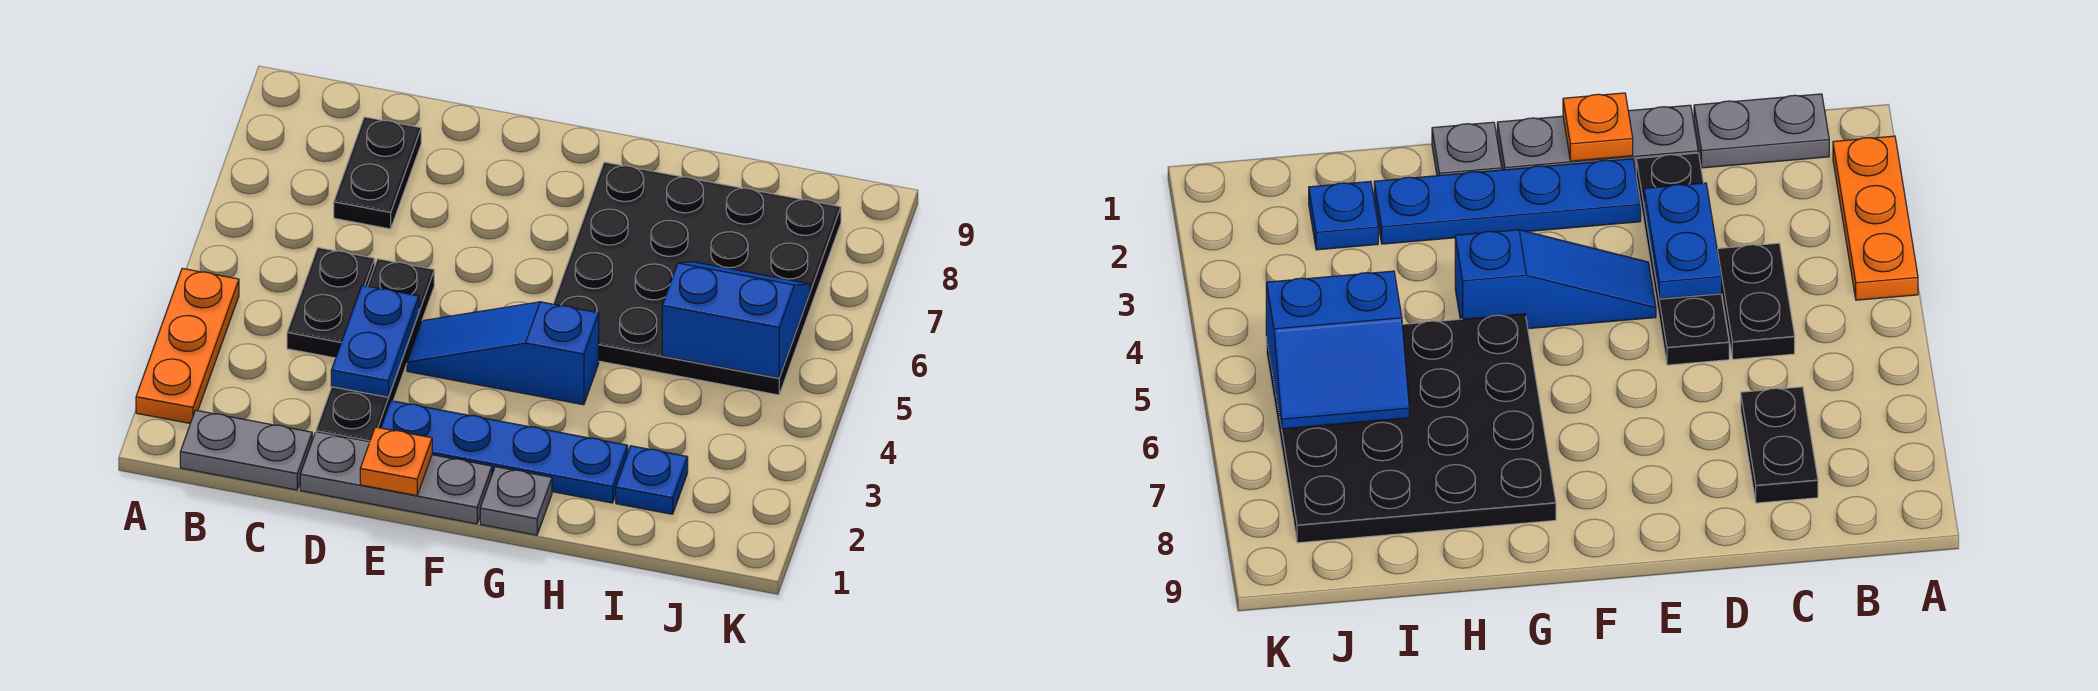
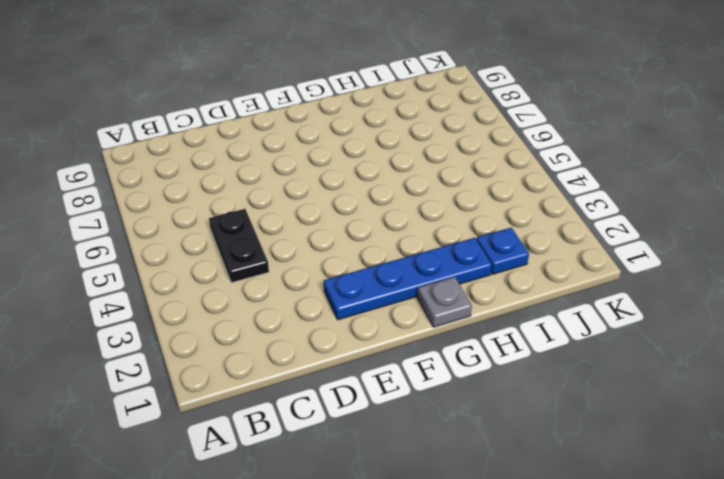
none -> orange plate A2:A4 level 1
none -> grey plate B1:C1 level 1
none -> black plate C7:C8 level 1

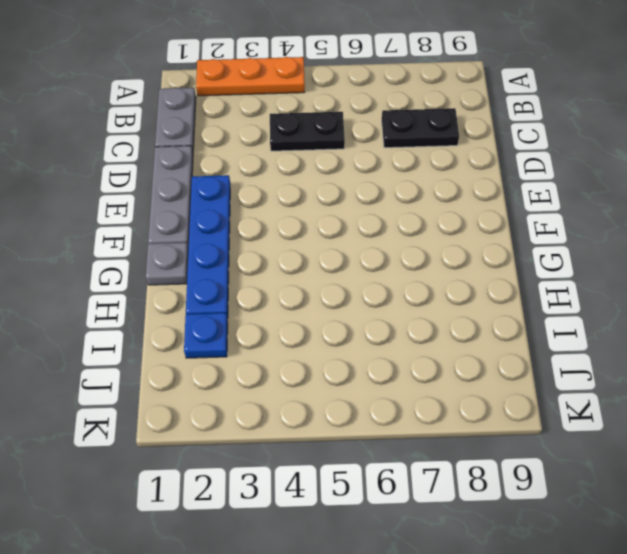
none -> black plate D2:D5 level 1
none -> blue slope E4:G4 level 1 top G
none -> black plate G5:J8 level 1

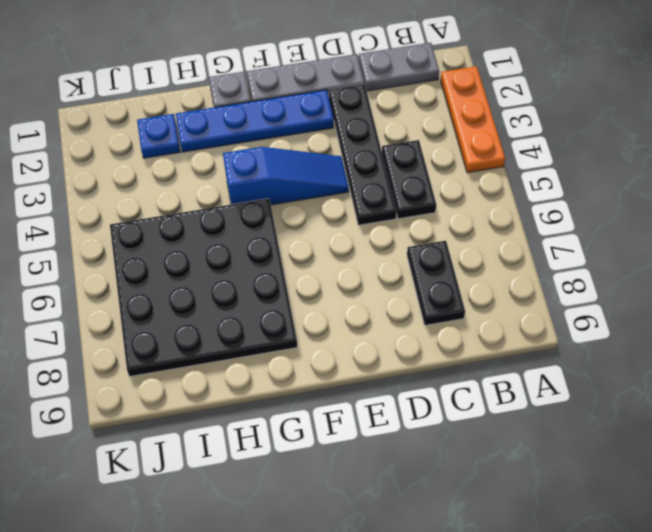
none -> blue plate D3:D4 level 2
none -> orange plate E1 level 2
none -> blue slope I5:J6 level 2 top 5

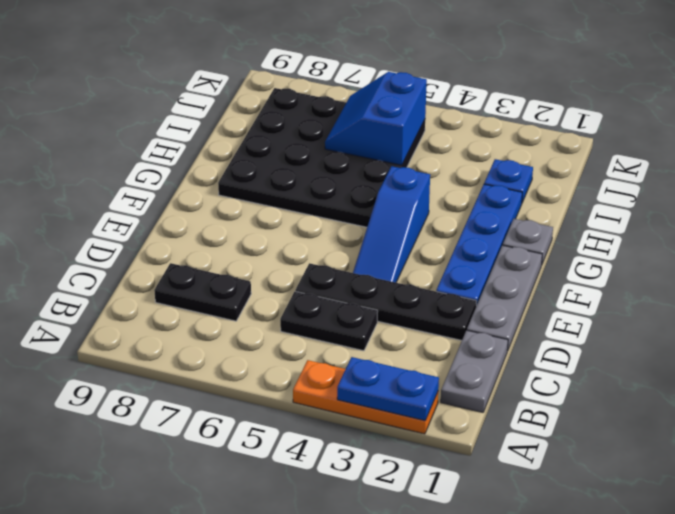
blue plate A2:A3 level 2 -> blue plate D3:D4 level 2
none -> orange plate E1 level 2

